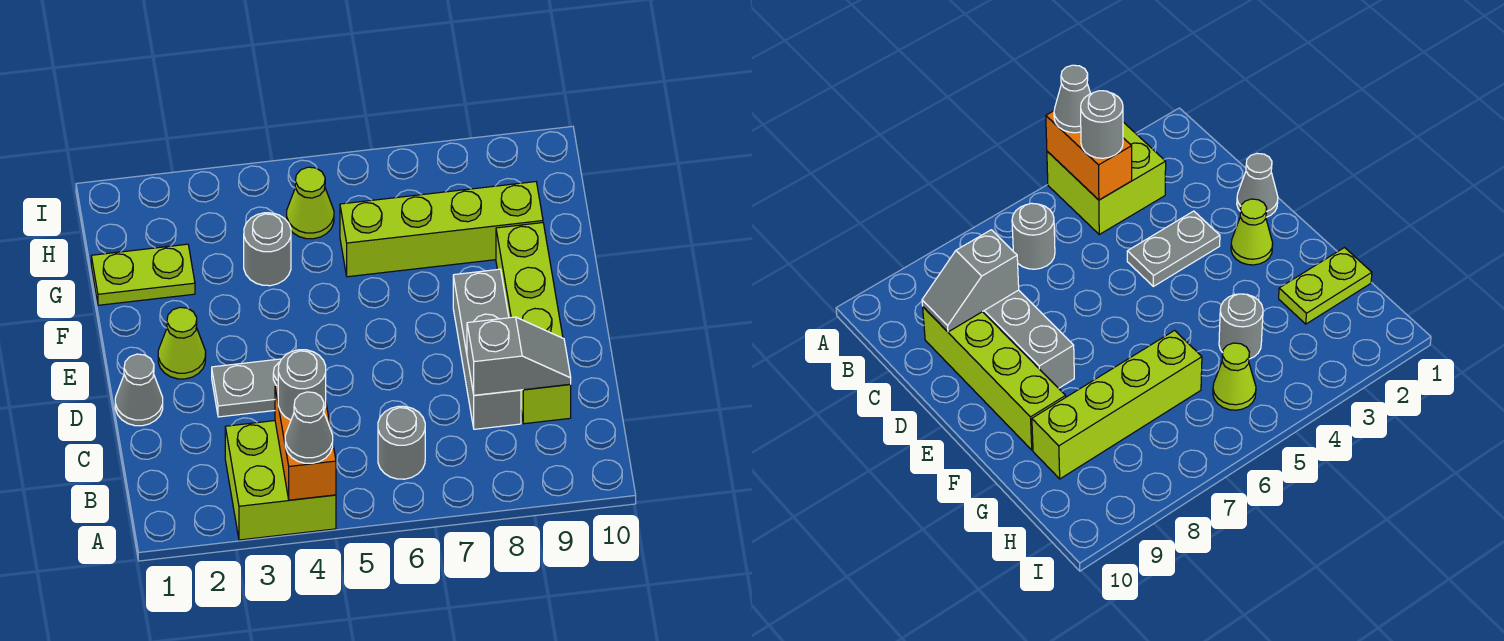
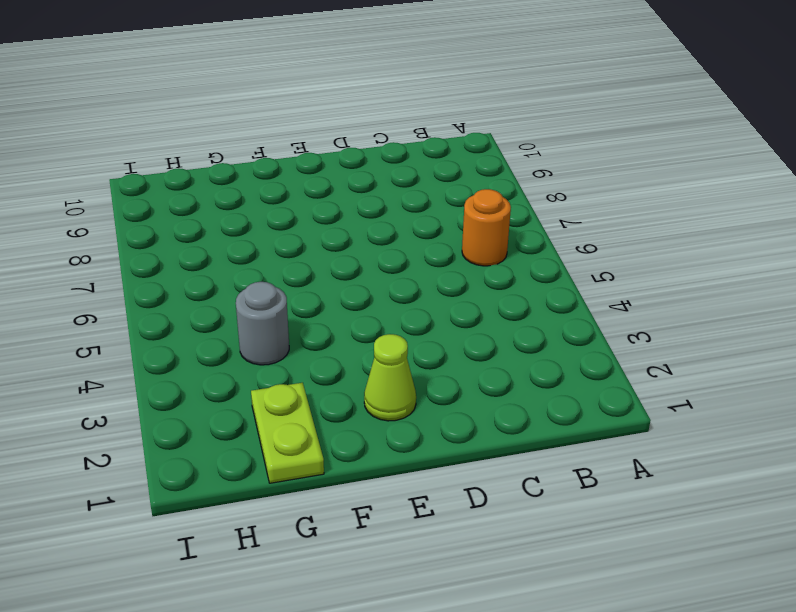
orange round brick B6 level 1 -> grey round brick B6 level 1
none -> lime brick A3:B4 level 1
none -> grey brick C8:E8 level 1
none -> lime brick C9:F9 level 1

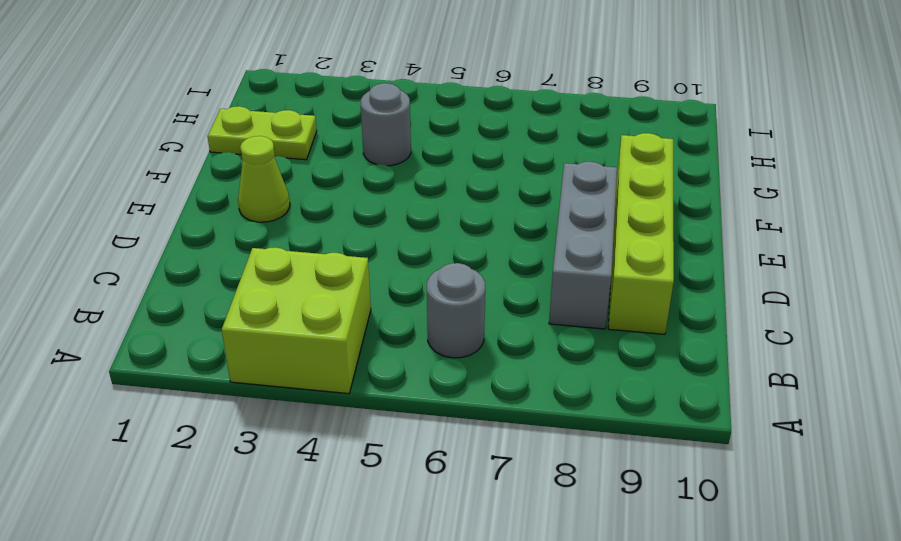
none -> grey cone D1 level 1
none -> grey plate D3:D4 level 1
none -> lime brick G6:G9 level 1

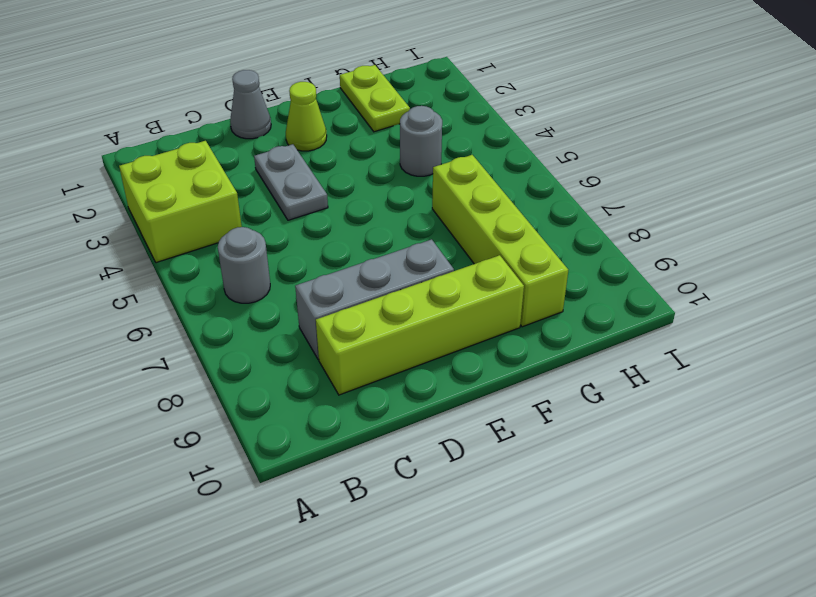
none -> lime cone H5 level 1
none -> orange brick A4:B4 level 2
none -> grey slope C8:C9 level 2 top 8

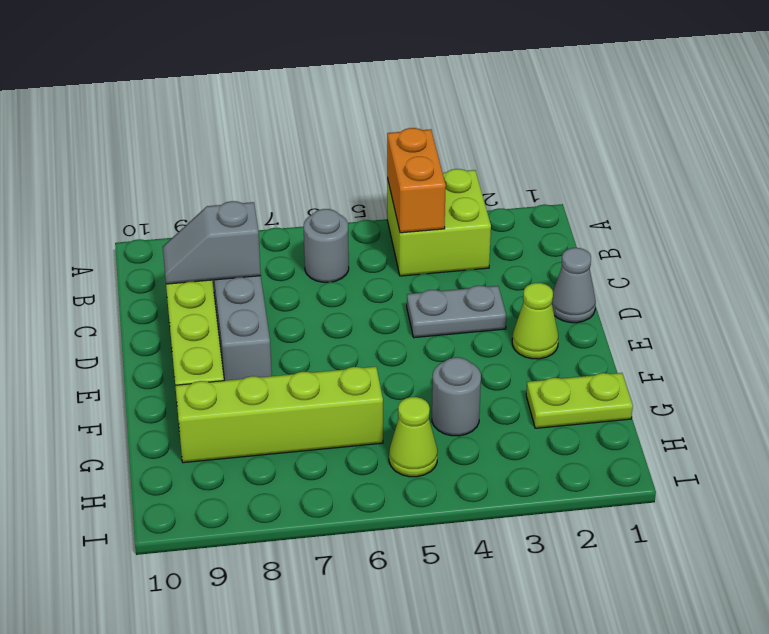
none -> grey cone A4 level 3
none -> grey round brick B4 level 3

